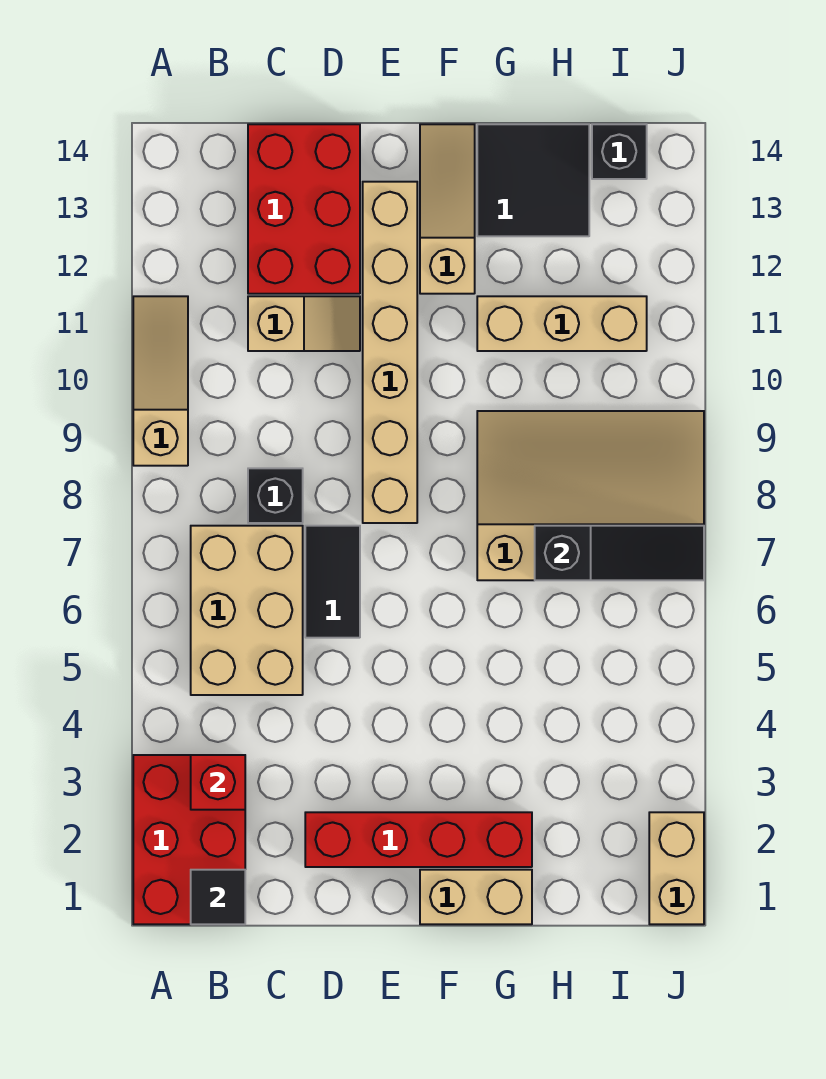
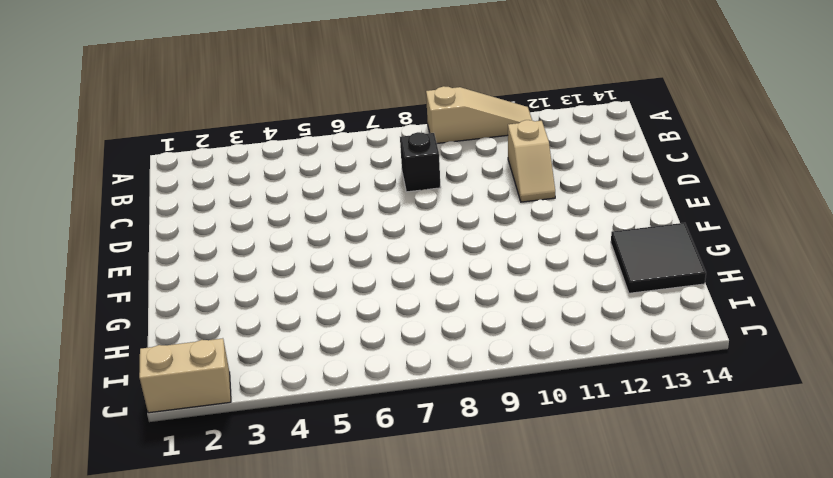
none -> red brick A1:B3 level 1
none -> tan brick B5:C7 level 1
none -> red brick C12:D14 level 1

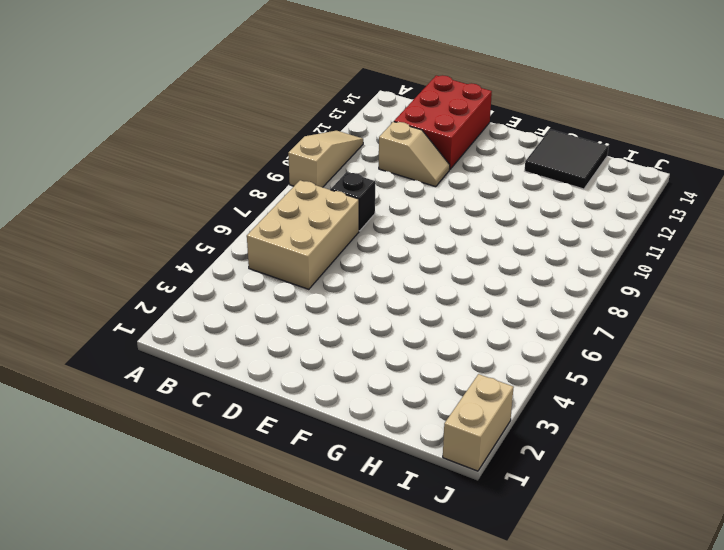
none -> red brick A1:B3 level 1
none -> red brick D2:G2 level 1
none -> black tile D6:D7 level 1

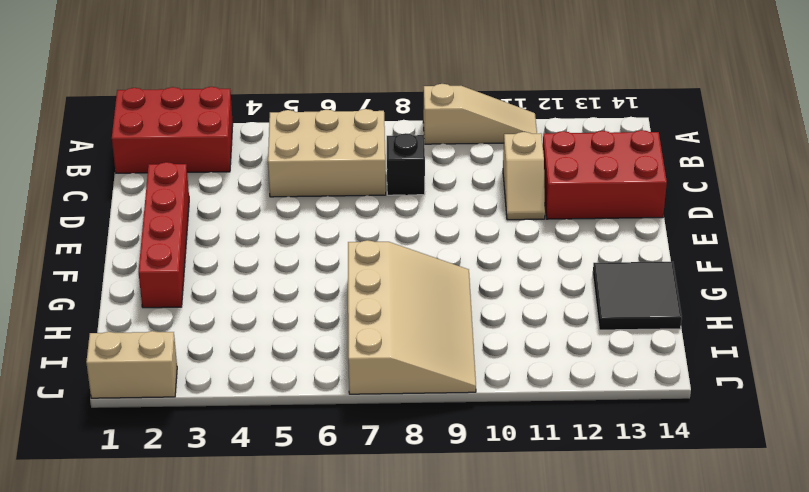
none -> black tile D6:D7 level 1
none -> tan brick E8:E13 level 1
none -> tan brick F1:G1 level 1

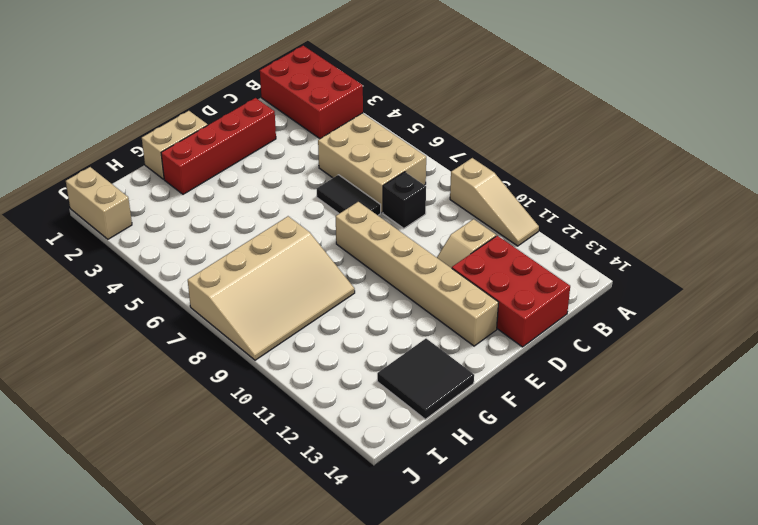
none -> tan slope F12:F14 level 1 top 12
none -> tan brick G11:I11 level 1
none -> black brick I14 level 1

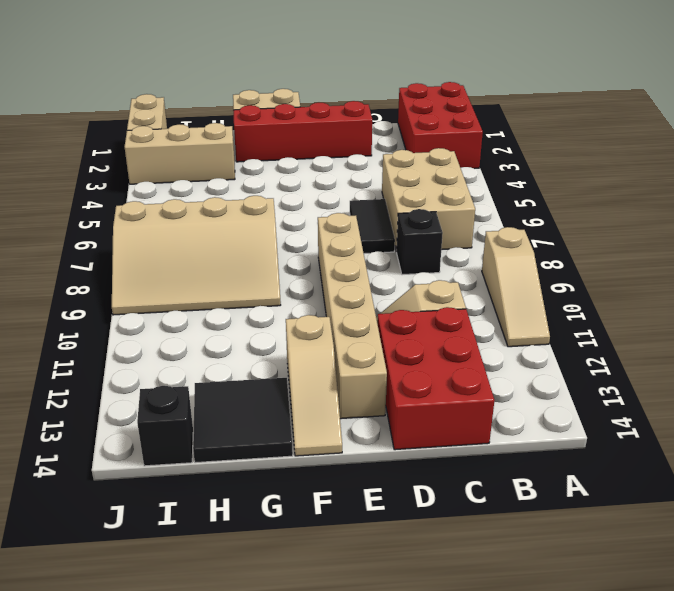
tan brick H3:J3 level 1 -> tan brick G11:I11 level 1
none -> black tile B1 level 2
none -> red brick B3 level 2
none -> black slope H7:J7 level 2 top H

